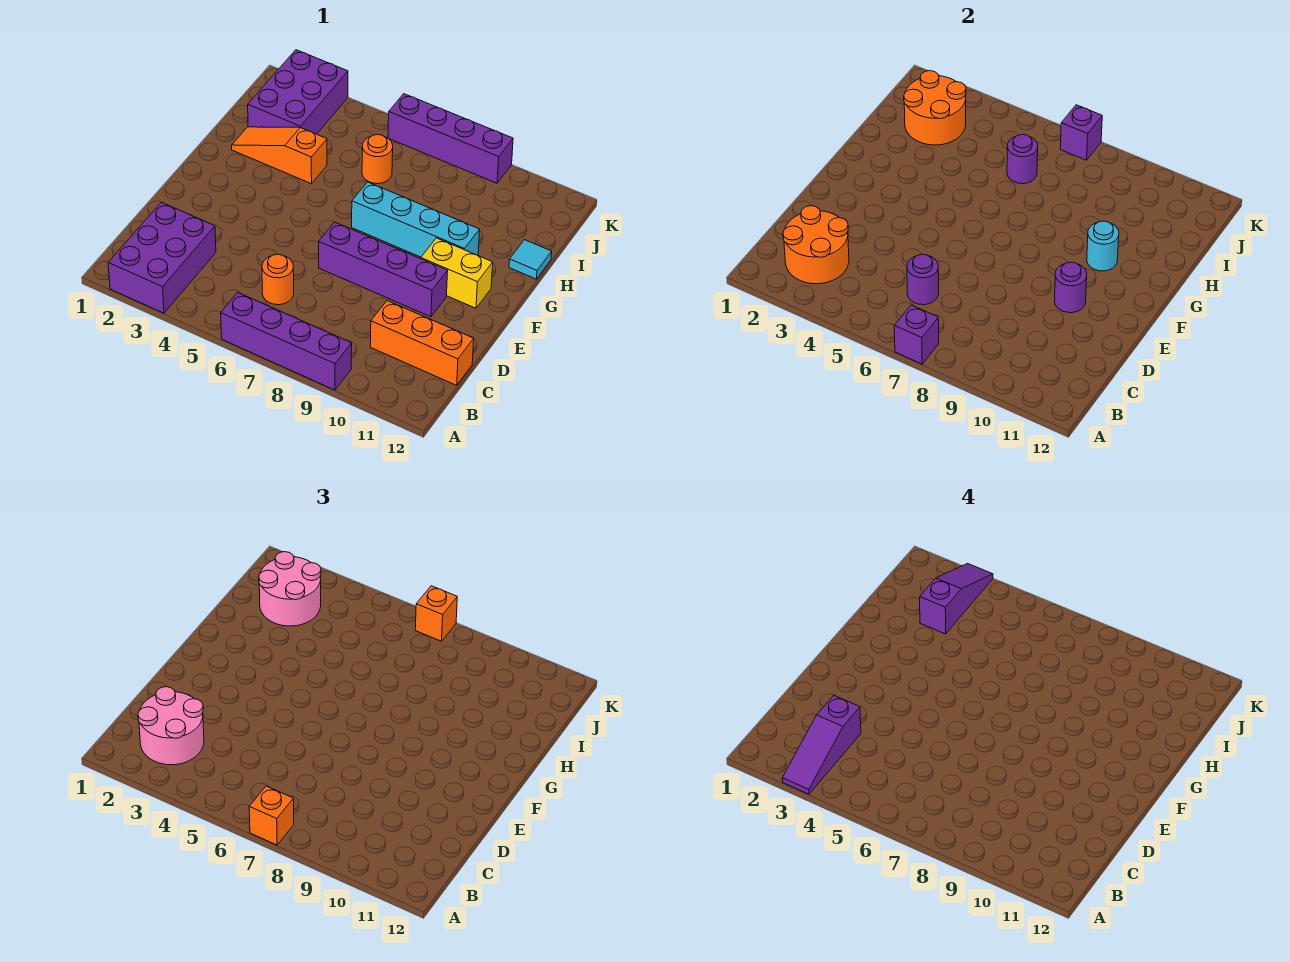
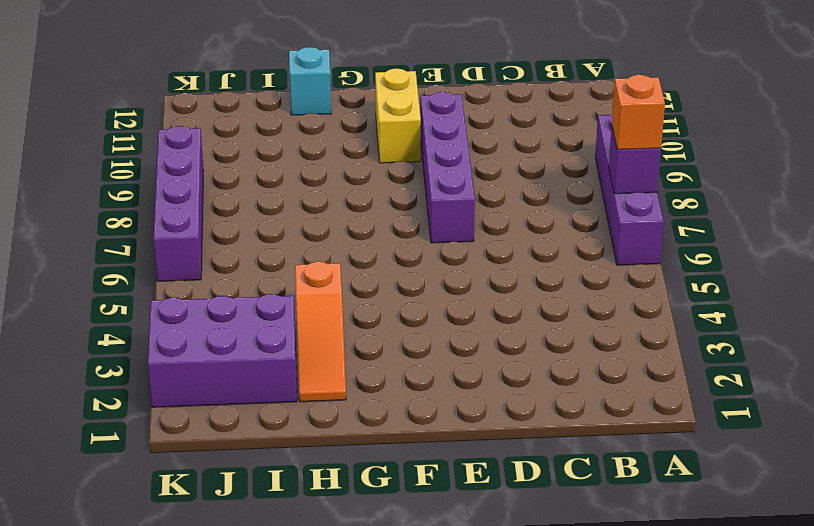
cyan brick H12 level 1 -> cyan tile H12 level 1
none -> purple brick A2:C3 level 1
none -> orange round brick C6 level 1
none -> orange brick C10:C12 level 1

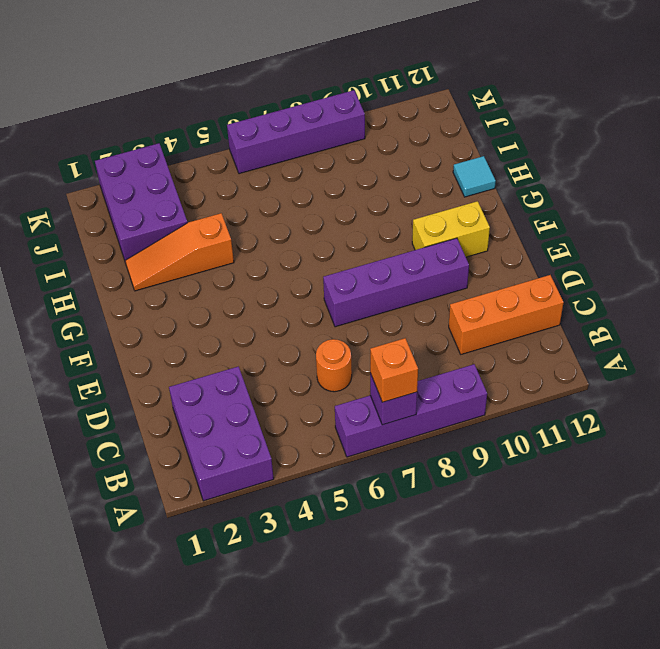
none -> cyan brick G7:G10 level 1
none -> orange round brick I6 level 1
none -> orange round brick B2:C3 level 2

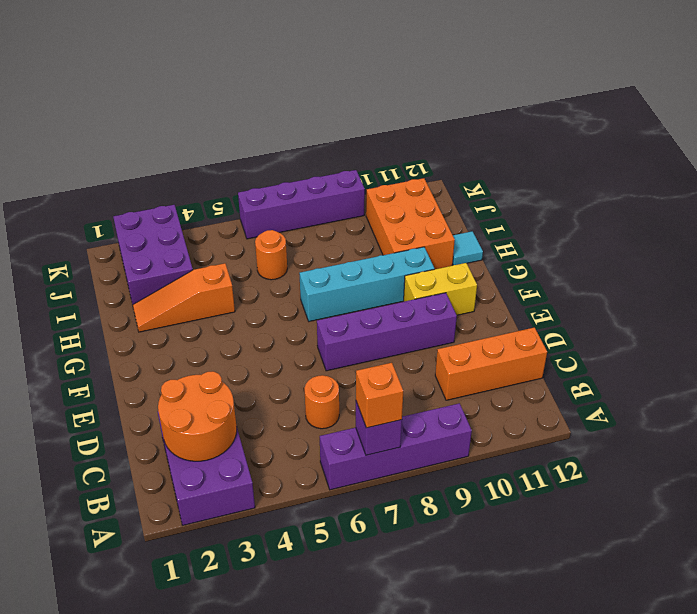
orange brick H10:J11 level 1 -> none
none -> purple round brick C6 level 2
none -> purple round brick E10 level 2
none -> cyan round brick G10 level 2

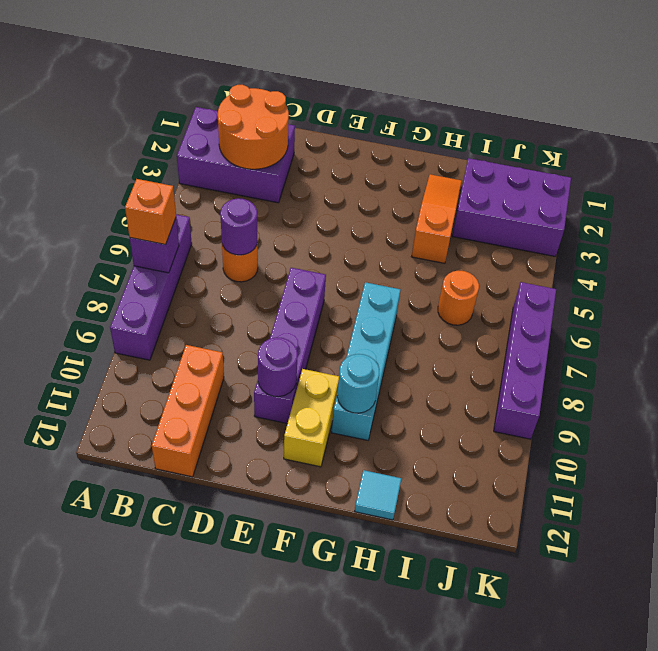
none -> orange round brick I2:J3 level 2
none -> purple round brick I6 level 2
none -> purple brick K7 level 2

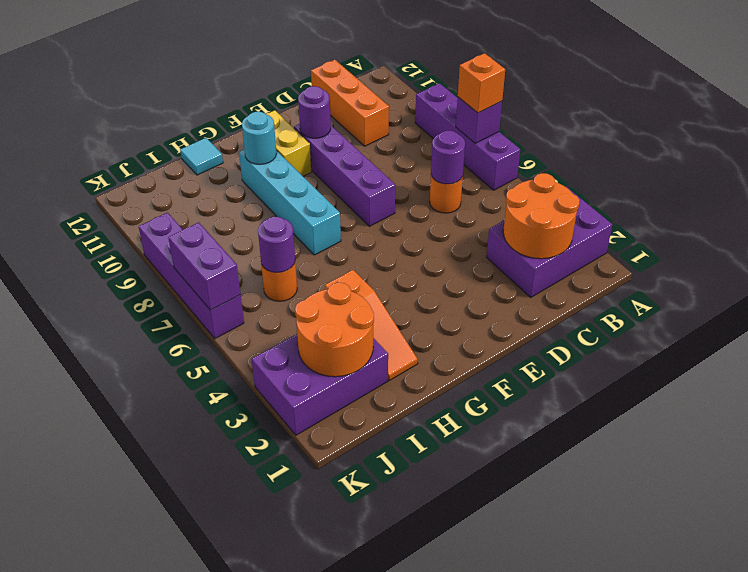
purple brick K6:K7 level 2 -> purple brick K7 level 2
none -> pink round brick B2:C3 level 3
none -> pink round brick I2:J3 level 3
none -> orange brick K7 level 3

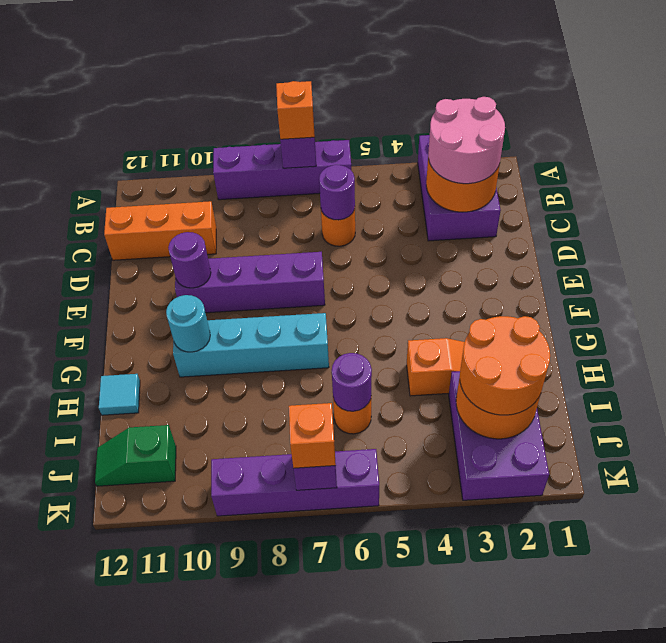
orange round brick I2:J3 level 3 -> pink round brick I2:J3 level 3
green slope J11:J12 level 1 top 11 -> none
none -> yellow brick F10:F11 level 1
none -> purple slope A3:C3 level 4 top C
none -> purple slope I3:K3 level 4 top I

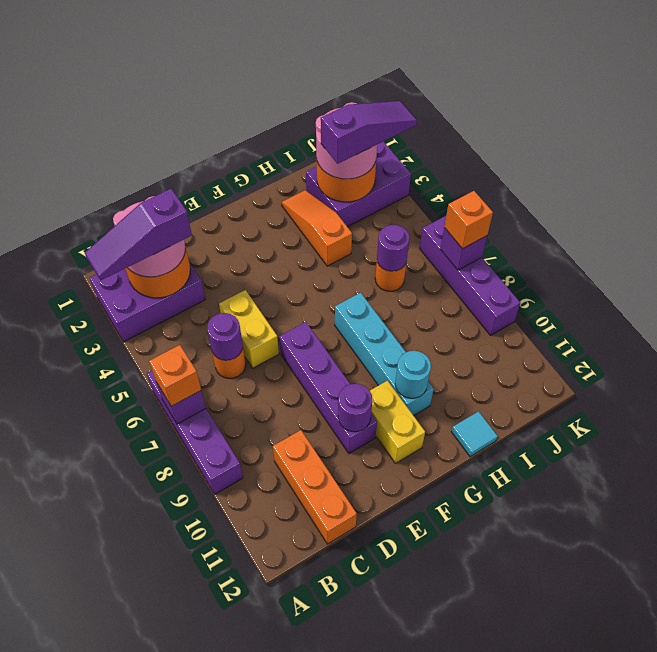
yellow brick D5:D6 level 1 -> none

